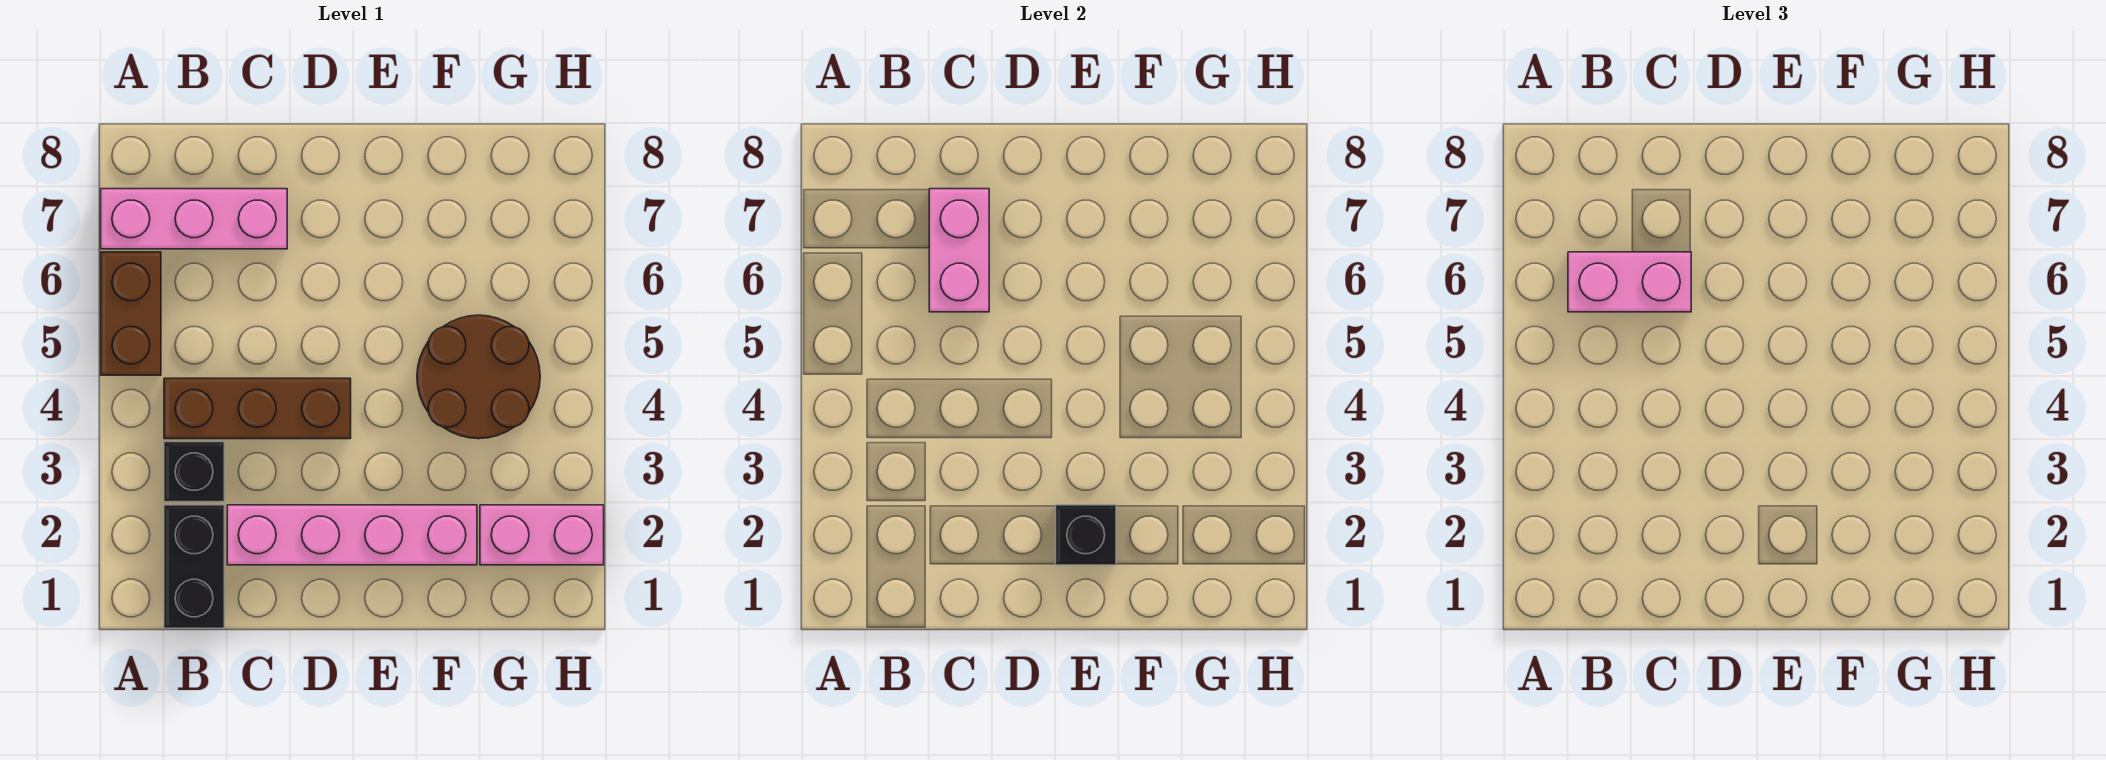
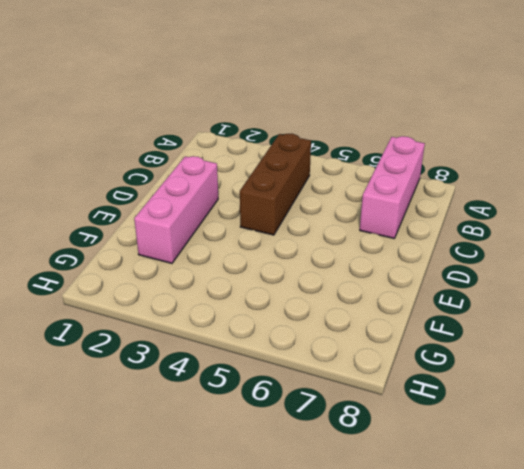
pink brick D2:F2 level 1 -> pink brick C2:F2 level 1
none -> brown brick A5:A6 level 1
none -> black brick B1:B2 level 1

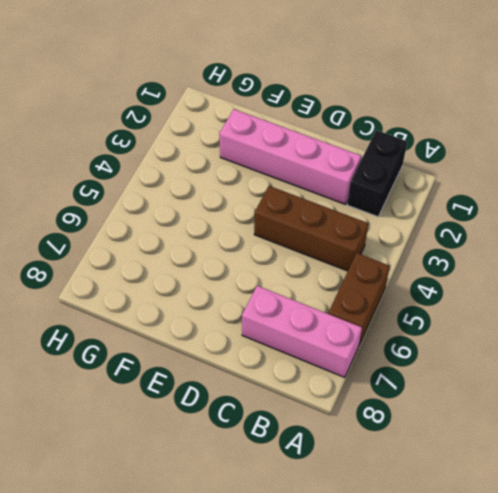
none -> black brick B3 level 1
none -> brown round brick F4:G5 level 1

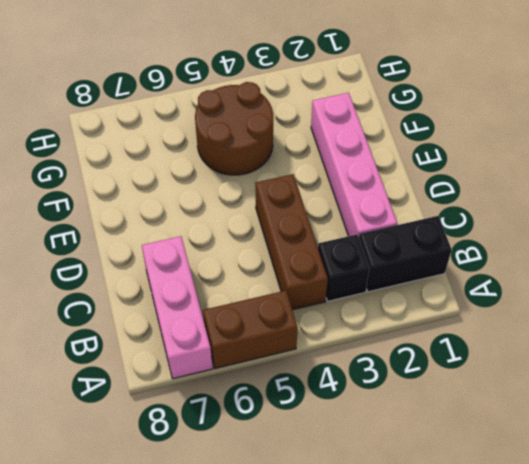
none -> pink brick G2:H2 level 1
none -> pink brick C6:C7 level 2

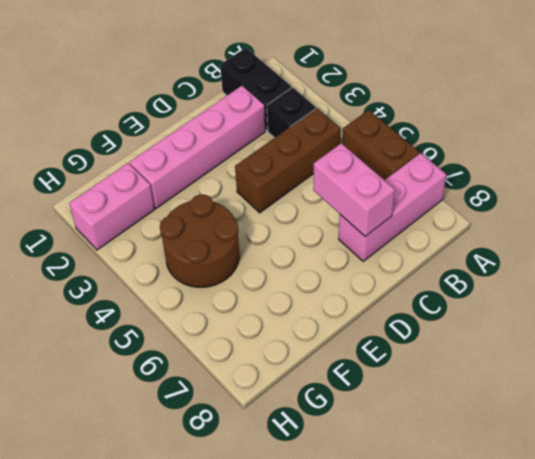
none -> black brick E2 level 2
none -> pink brick B6:C6 level 3

